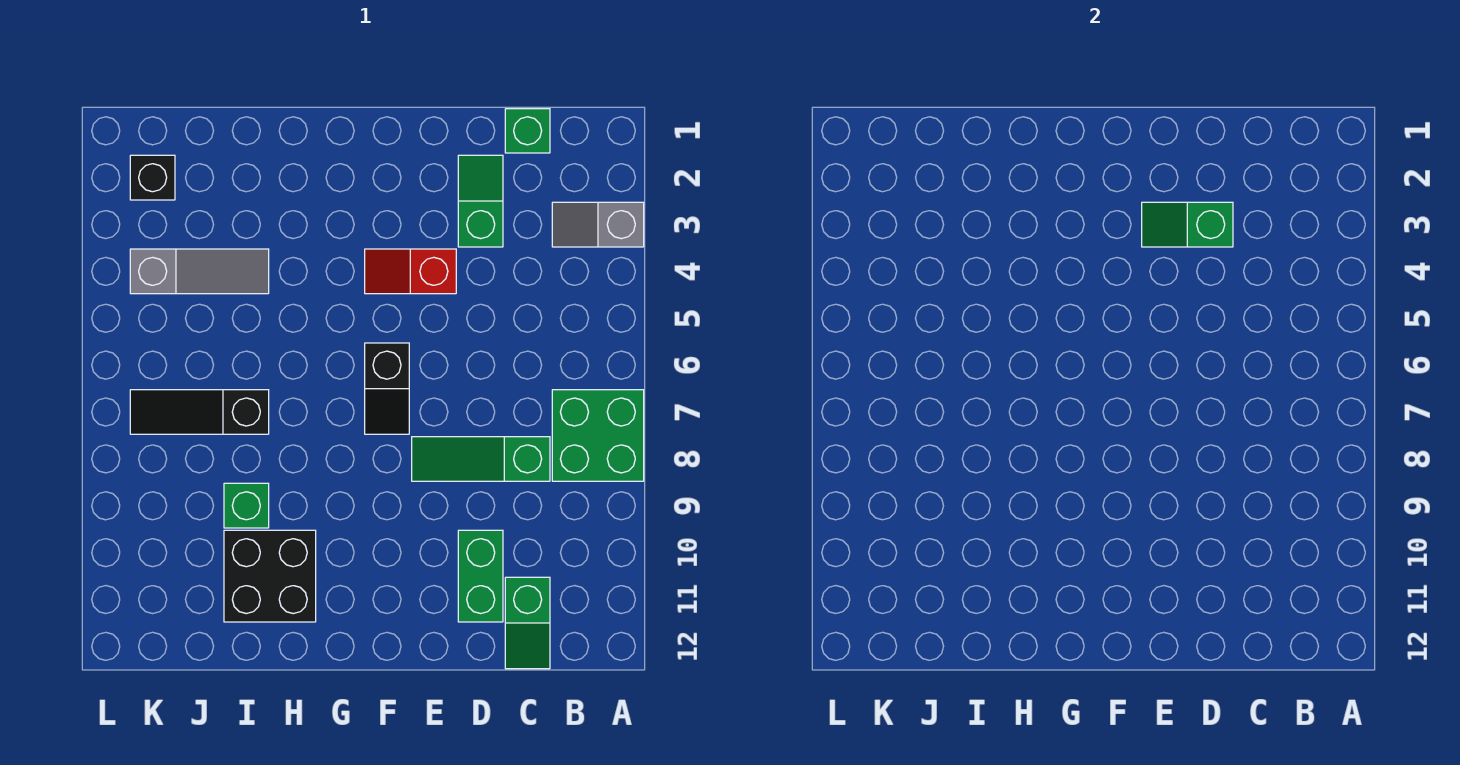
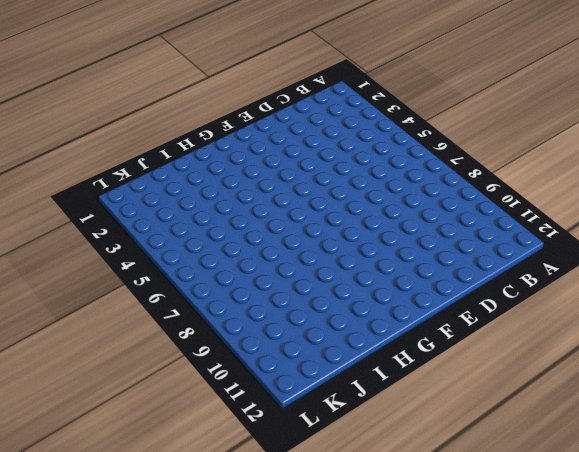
none -> grey slope A3:B3 level 1 top A
none -> green brick A7:B8 level 1
none -> green brick C1 level 1

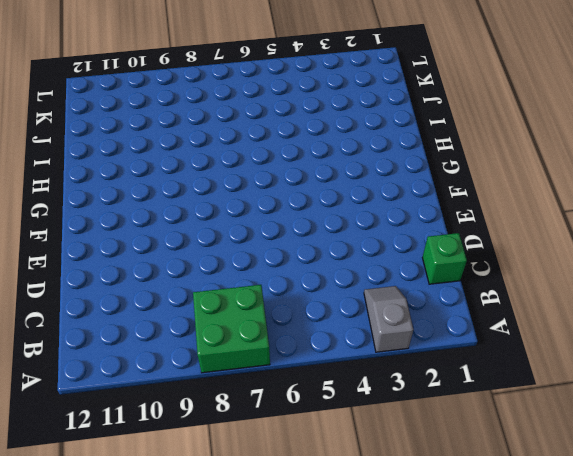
none -> green slope C8:E8 level 1 top C
none -> green slope C11:C12 level 1 top 11
none -> green slope D2:D3 level 1 top 3

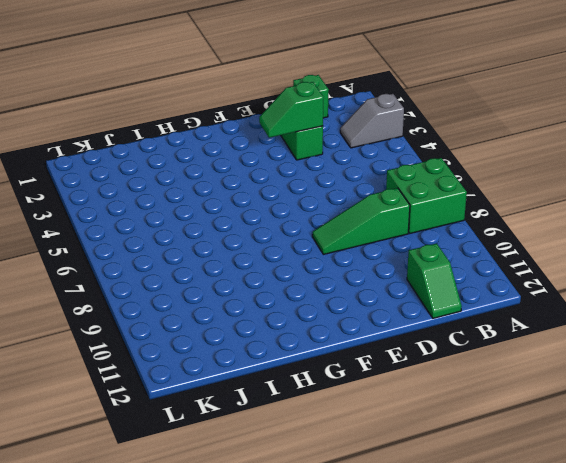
none -> green brick D10:D11 level 1
none -> red slope E4:F4 level 1 top E
none -> black slope F6:F7 level 1 top 6

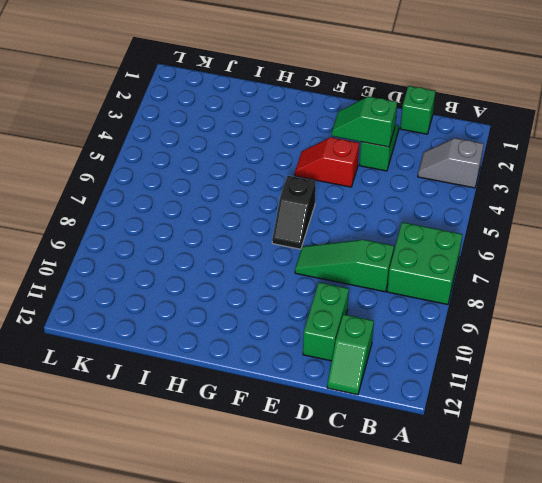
none -> black brick H10:I11 level 1
none -> grey slope I4:K4 level 1 top K
none -> black slope I7:K7 level 1 top I

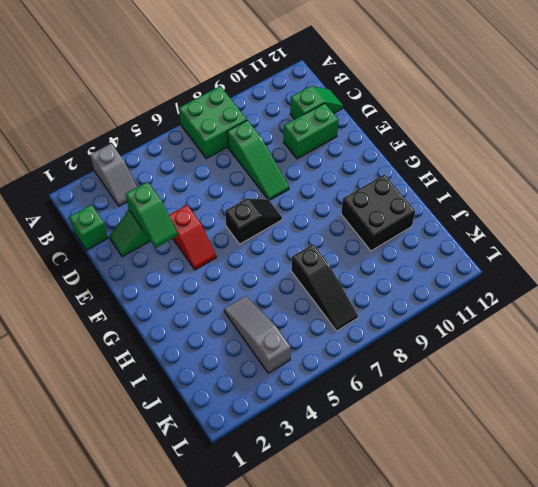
none -> green brick I9 level 1
none -> black brick K2 level 1

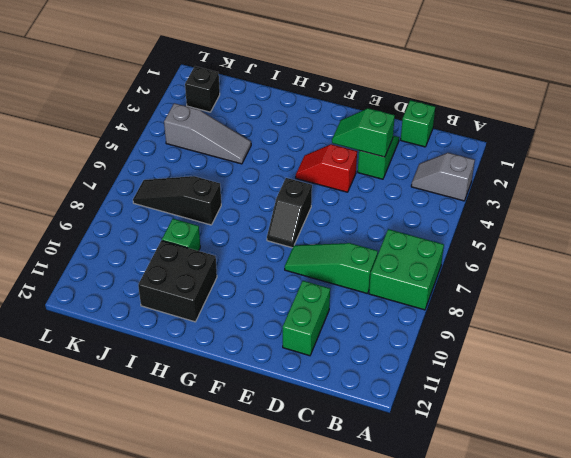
none -> green slope C11:C12 level 1 top 11

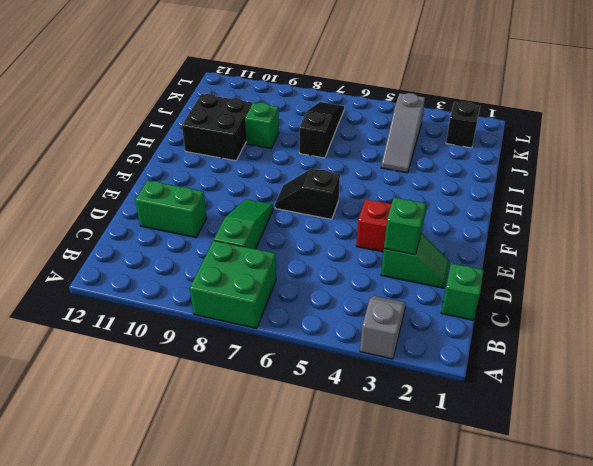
none -> green slope C11:C12 level 1 top 11

